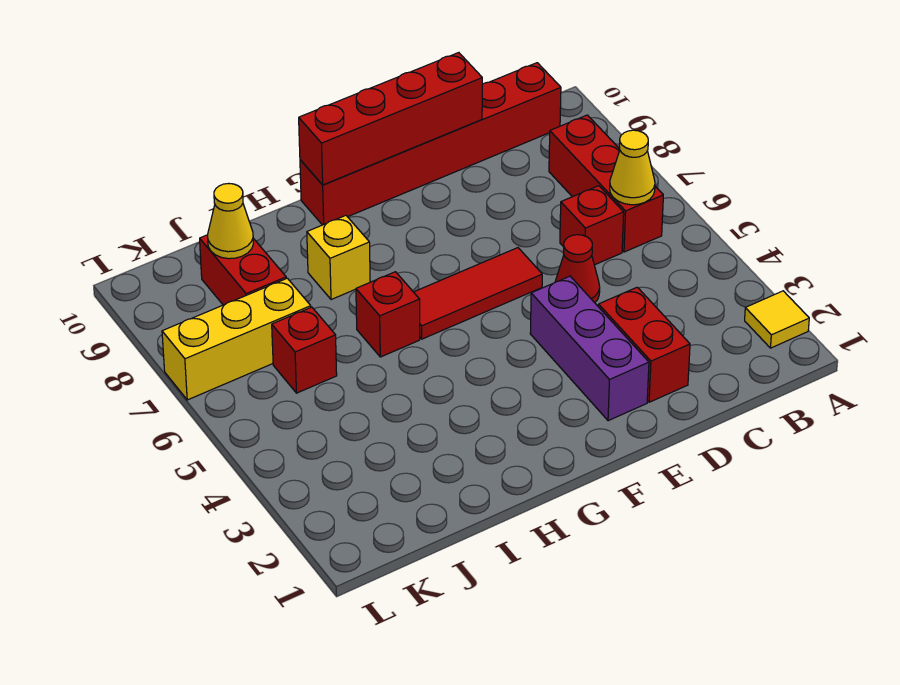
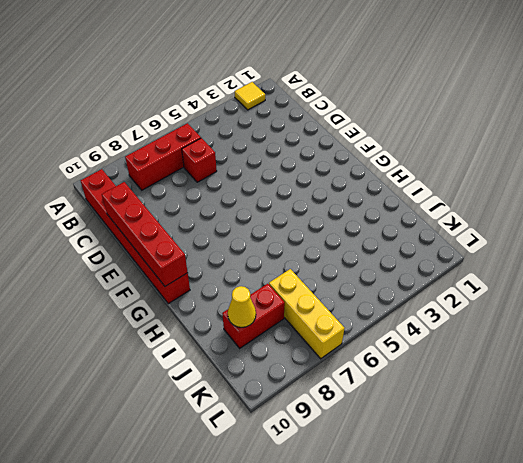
none -> red brick D2:D3 level 1
none -> red cone D5 level 1
none -> purple brick E2:E4 level 1

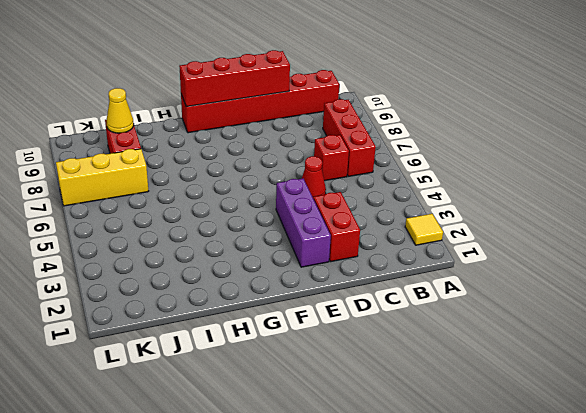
none -> red tile E6:G6 level 1
none -> red brick H6 level 1
none -> yellow brick H8 level 1

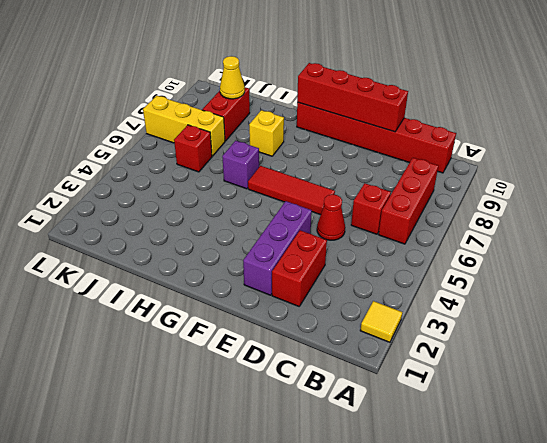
purple brick H6 level 1 -> red brick H6 level 1
none -> yellow cone B6 level 2

